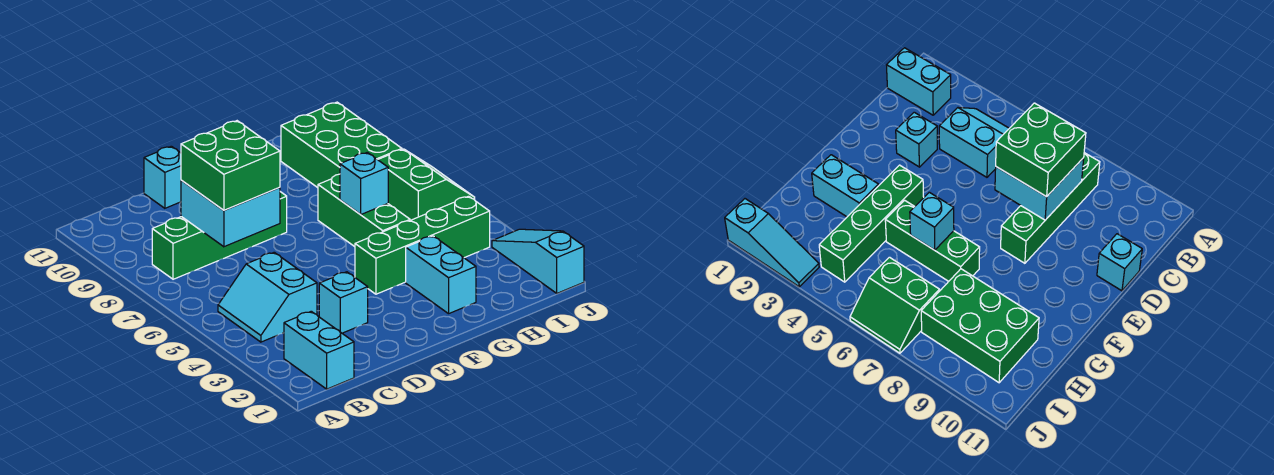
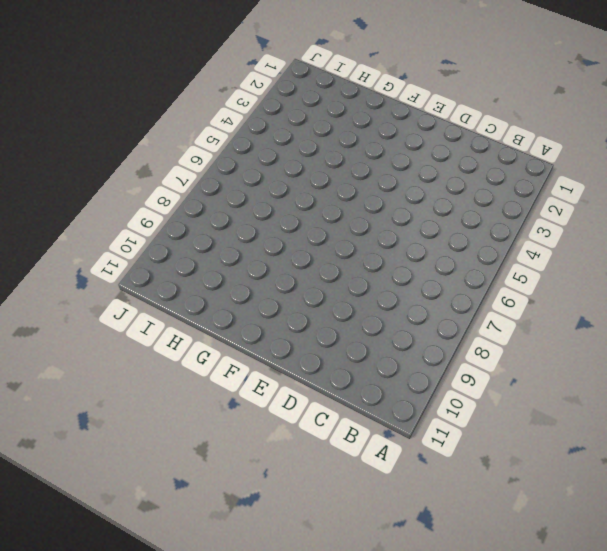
none -> cyan brick B1:B2 level 1
none -> cyan slope B4:C5 level 1 top C
none -> green brick B8:E8 level 1

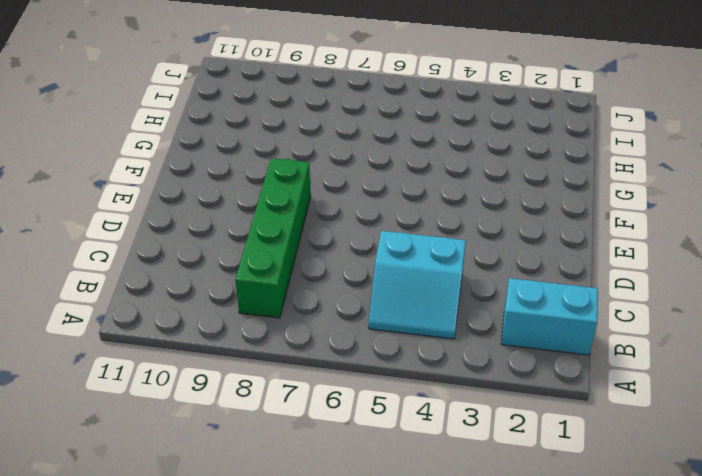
none -> cyan brick D3 level 1
none -> cyan brick D11 level 1
none -> green brick F4:I4 level 1

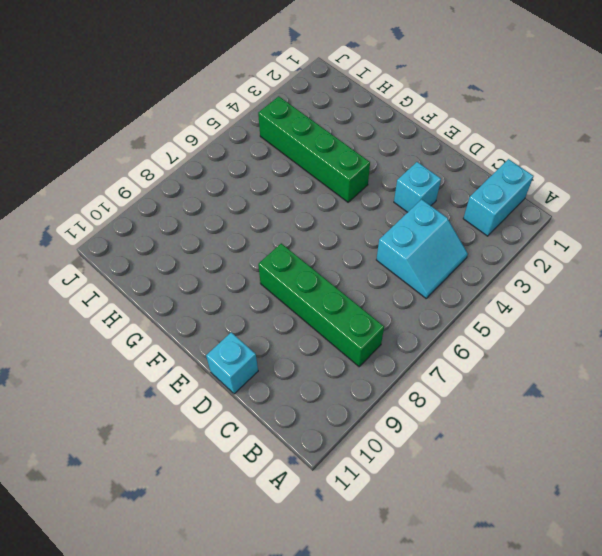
none -> cyan brick G2:G3 level 1
none -> green brick G5:G7 level 1
none -> green brick H8:I10 level 1

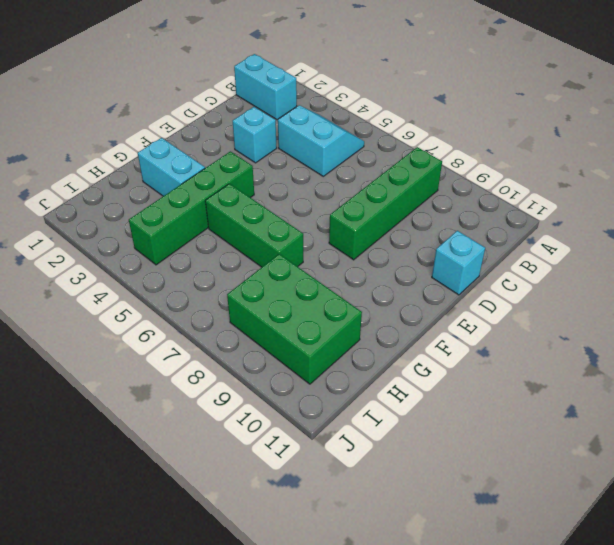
none -> green slope I6:J7 level 1 top I
none -> cyan slope J1:J3 level 1 top 1
none -> cyan brick C7:D8 level 2

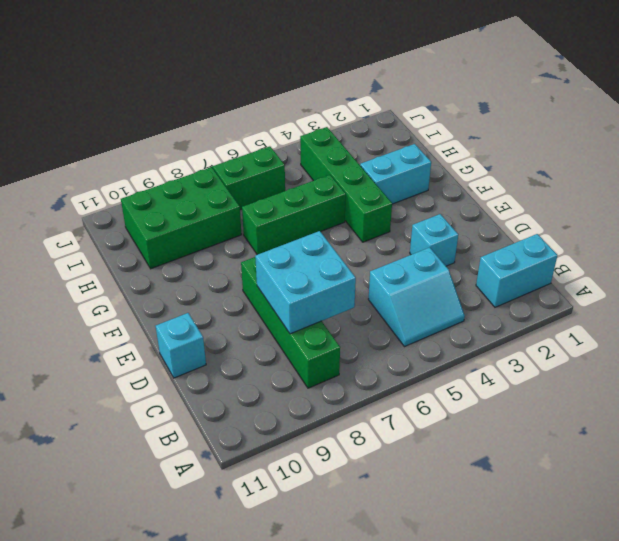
none -> cyan slope J1:J3 level 1 top 1
none -> cyan brick G6 level 2
none -> green brick C7:D8 level 3

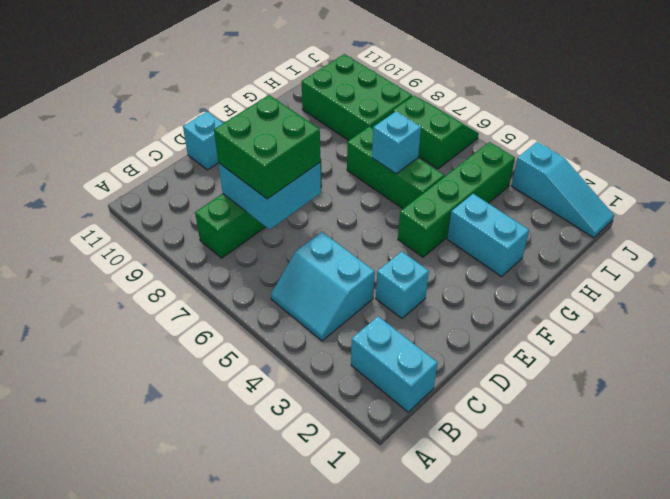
cyan slope J1:J3 level 1 top 3 -> cyan slope J1:J3 level 1 top 1

